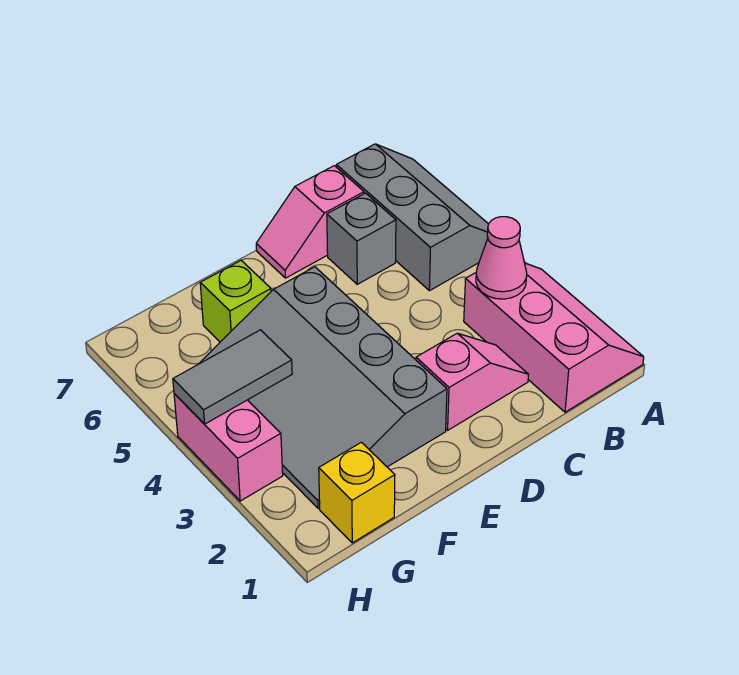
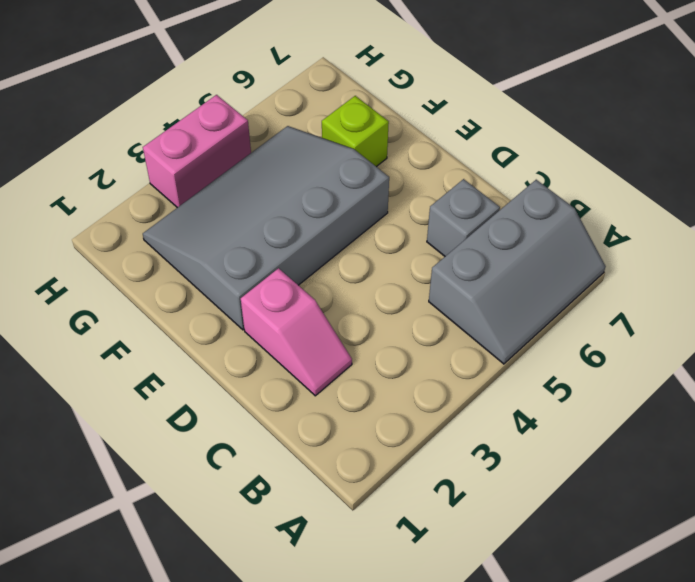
none -> pink slope A1:B3 level 1 top B
none -> pink slope C7:D7 level 1 top C

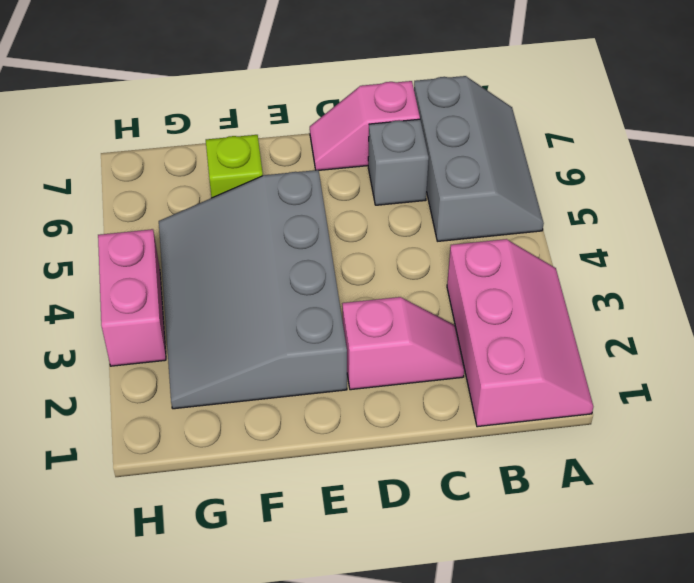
none -> yellow brick G1 level 1
none -> pink cone B3 level 2

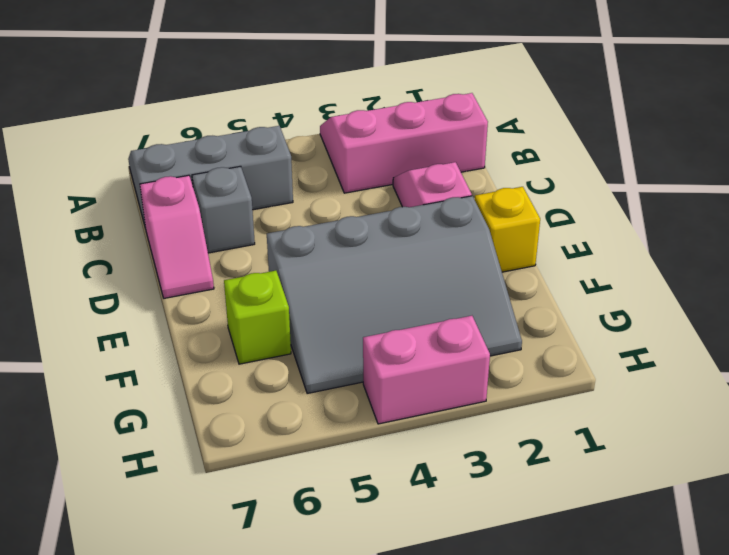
yellow brick E1 level 1 -> yellow brick G1 level 1
none -> pink cone B3 level 2
none -> grey tile G4:H4 level 2

